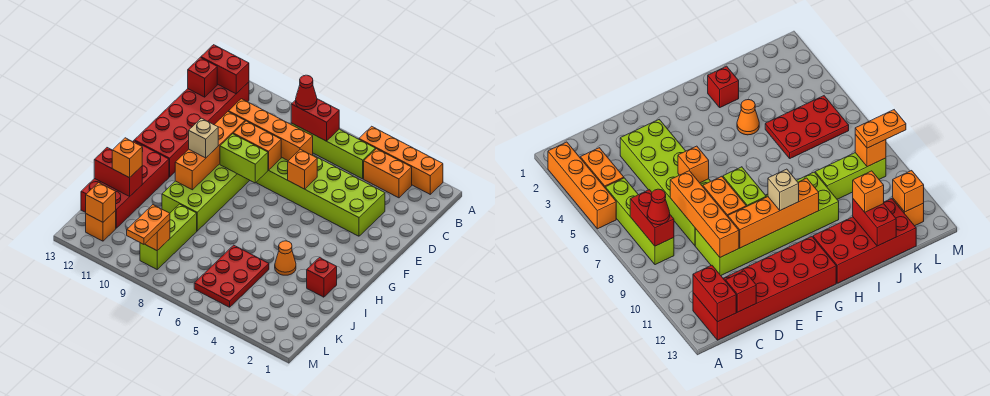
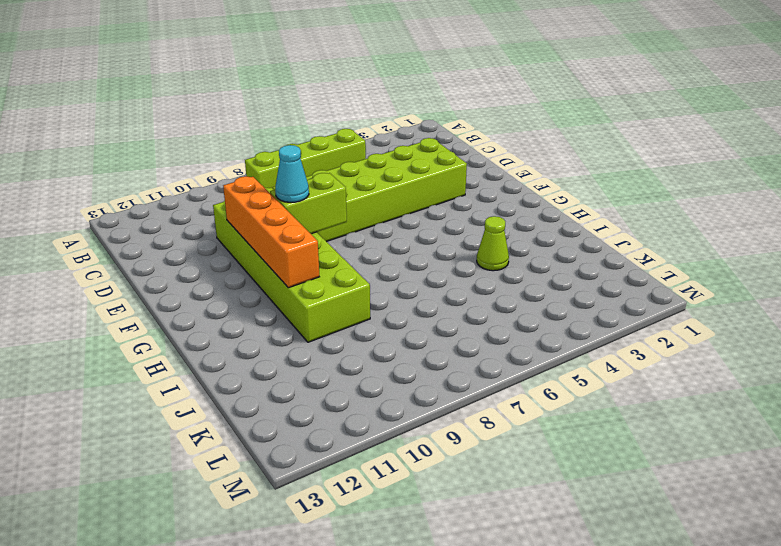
cyan cone F9 level 3 -> none
lime cone I4 level 1 -> orange cone I4 level 1
none -> orange brick A2:A5 level 1
none -> orange brick B3:B4 level 1
none -> red brick B12:G13 level 1

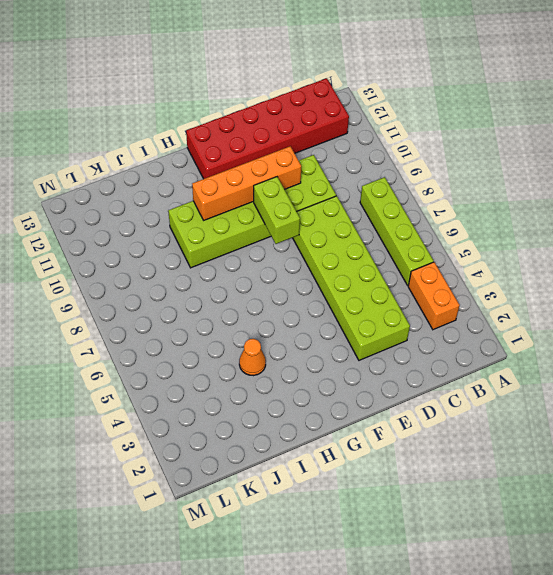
none -> orange brick A2:A5 level 1
none -> red brick H12:K13 level 1
none -> red brick I2 level 1

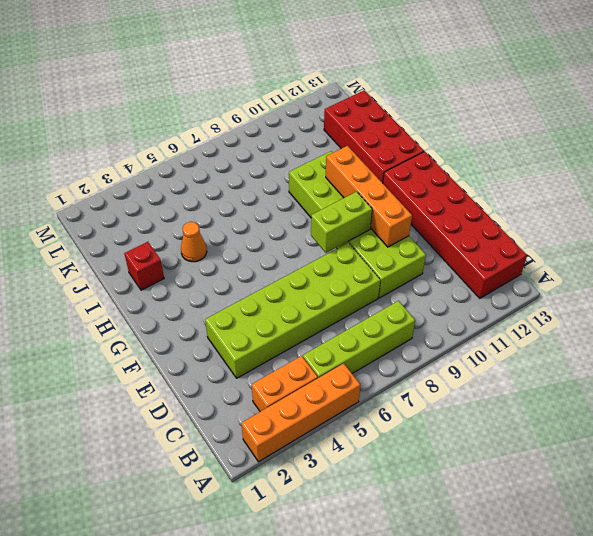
none -> red plate J5:L6 level 1
none -> lime brick J9:L9 level 1
none -> orange brick L12 level 1

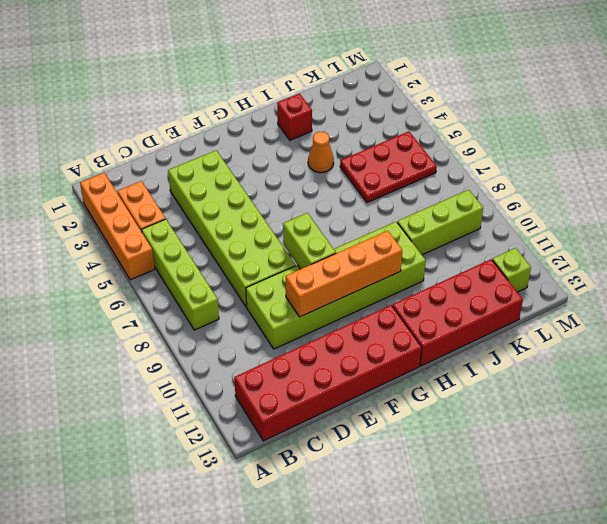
lime brick L12 level 1 -> orange brick L12 level 1
none -> red brick B7:B8 level 2
none -> red brick B12:B13 level 2
none -> red brick C13 level 2

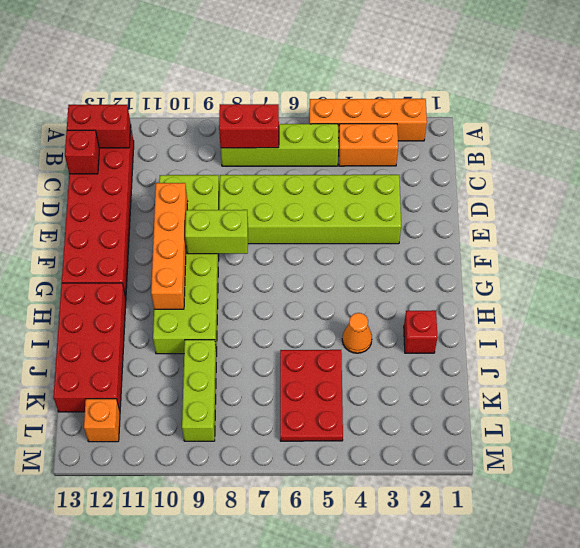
none -> orange brick D7:D10 level 2
none -> orange brick E6 level 2
none -> orange brick E8:E9 level 2

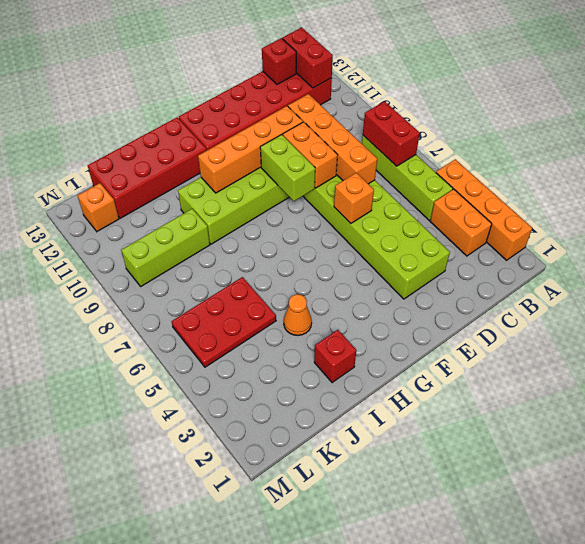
none -> red brick J12:J13 level 2
none -> orange brick L9 level 2
none -> orange brick L12 level 2

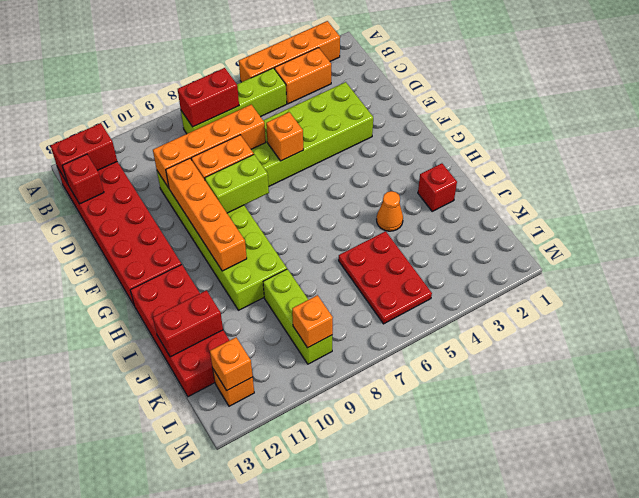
none -> red cone B8 level 3
none -> tan brick G10 level 3
none -> orange brick J12 level 3

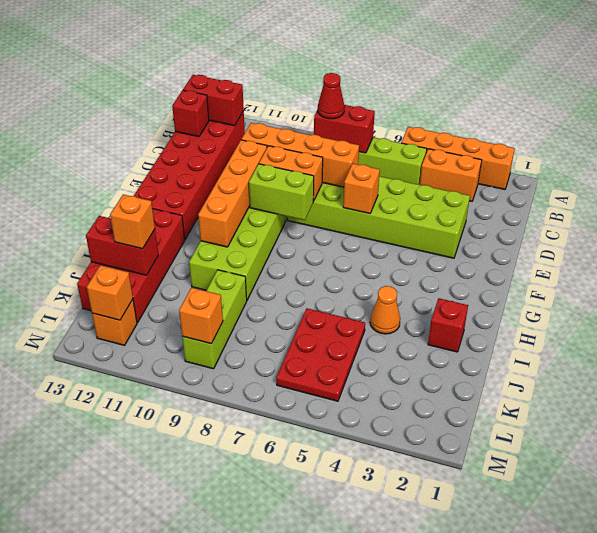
none -> tan brick G10 level 3
none -> orange plate L9:M9 level 3

